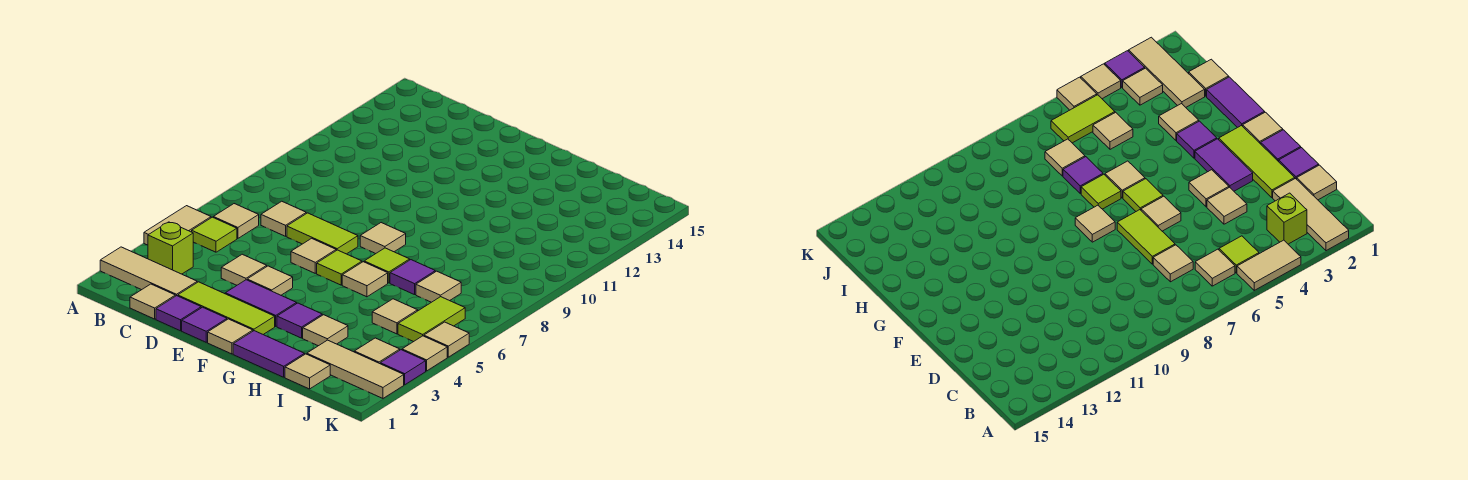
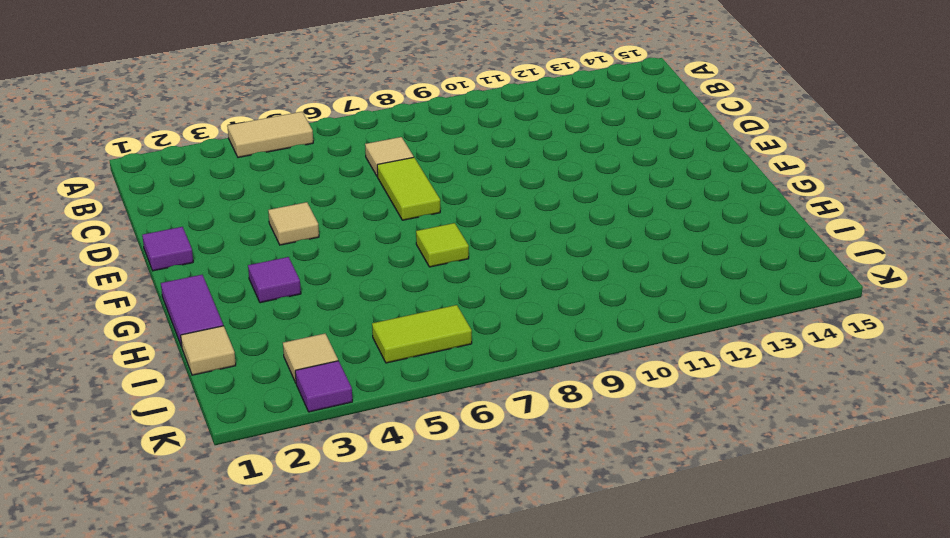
none -> tan tile A2:C2 level 1
none -> lime brick B3 level 1
none -> lime tile B5 level 1
none -> tan tile B6 level 1

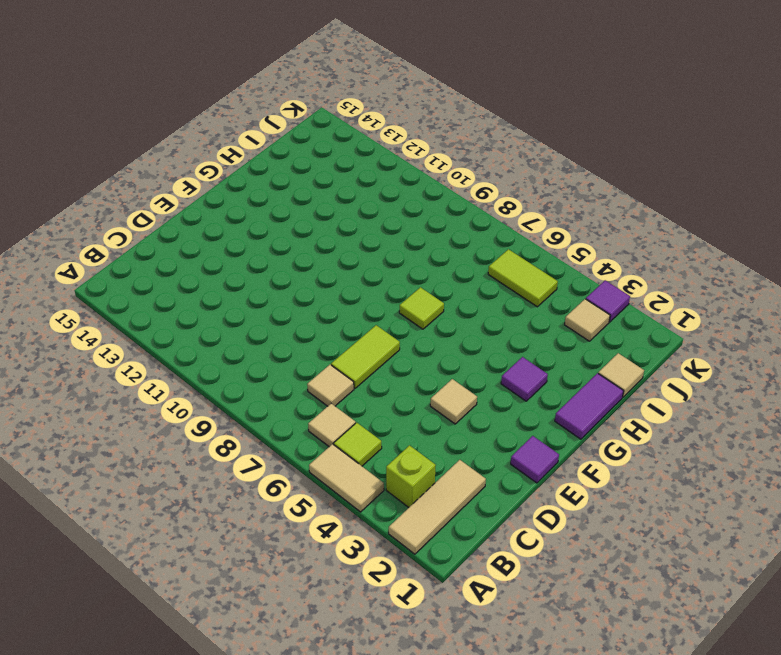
none -> tan tile C1 level 1
none -> purple tile D1 level 1
none -> lime tile D2:F2 level 1
none -> tan tile D4 level 1

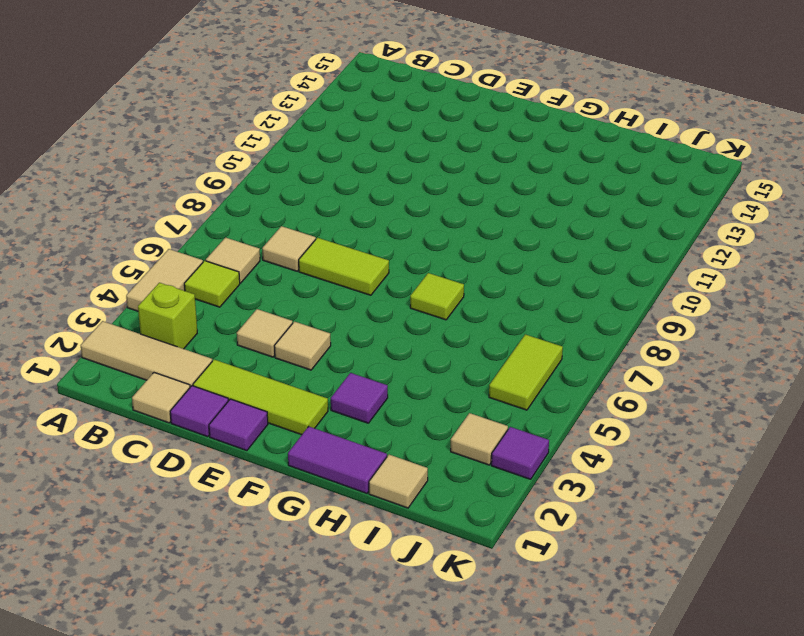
none -> purple tile E3:F3 level 1
none -> tan tile E6 level 1
none -> tan tile F1 level 1
none -> lime tile F6 level 1

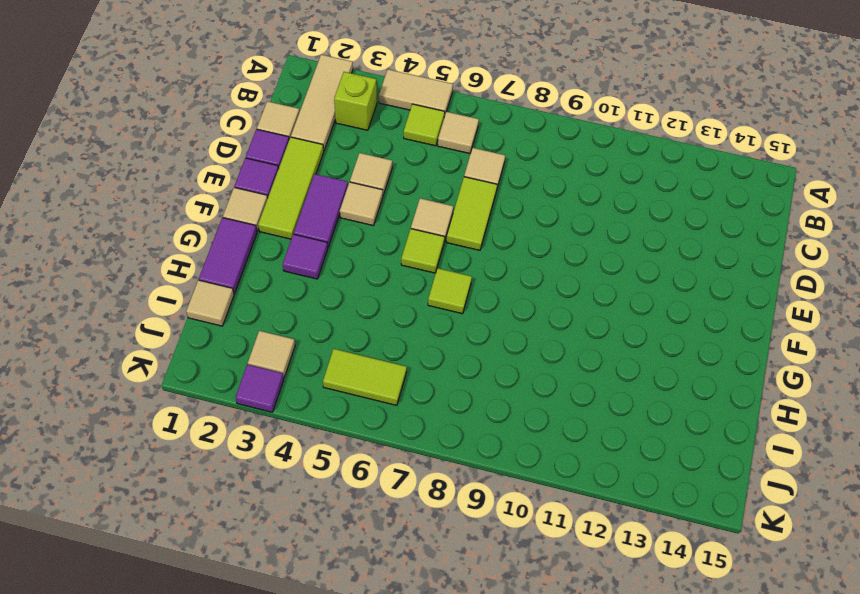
none -> tan tile F8 level 1
none -> tan tile G6 level 1
none -> tan tile H3 level 1
none -> purple tile H7 level 1

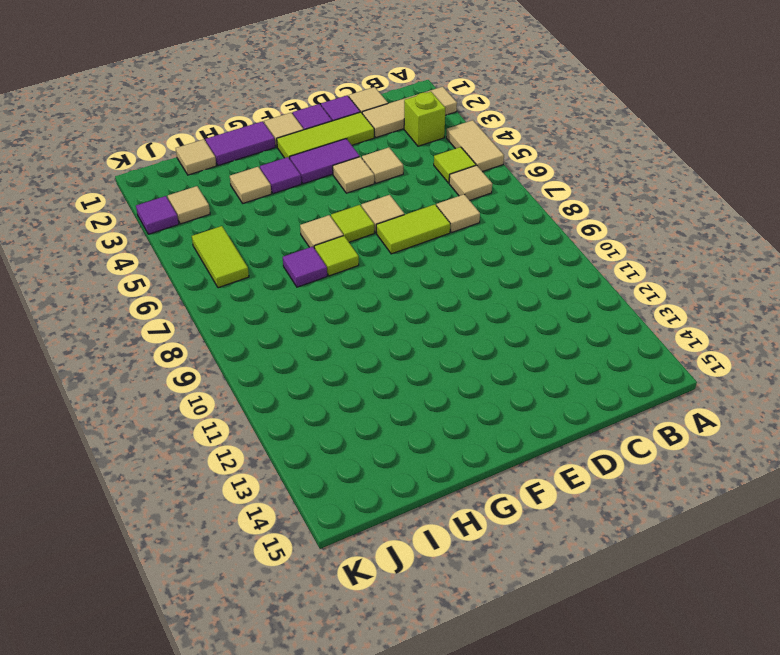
none -> tan tile F8 level 1
none -> tan tile I2:K2 level 1
none -> tan tile I5 level 1
none -> tan tile I7 level 1

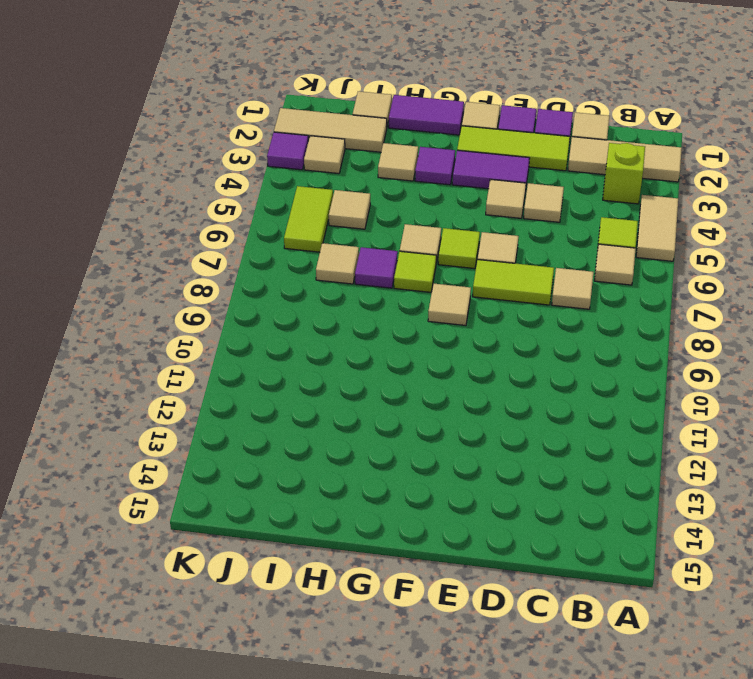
none -> tan tile K4 level 1
none -> tan tile K5 level 1

